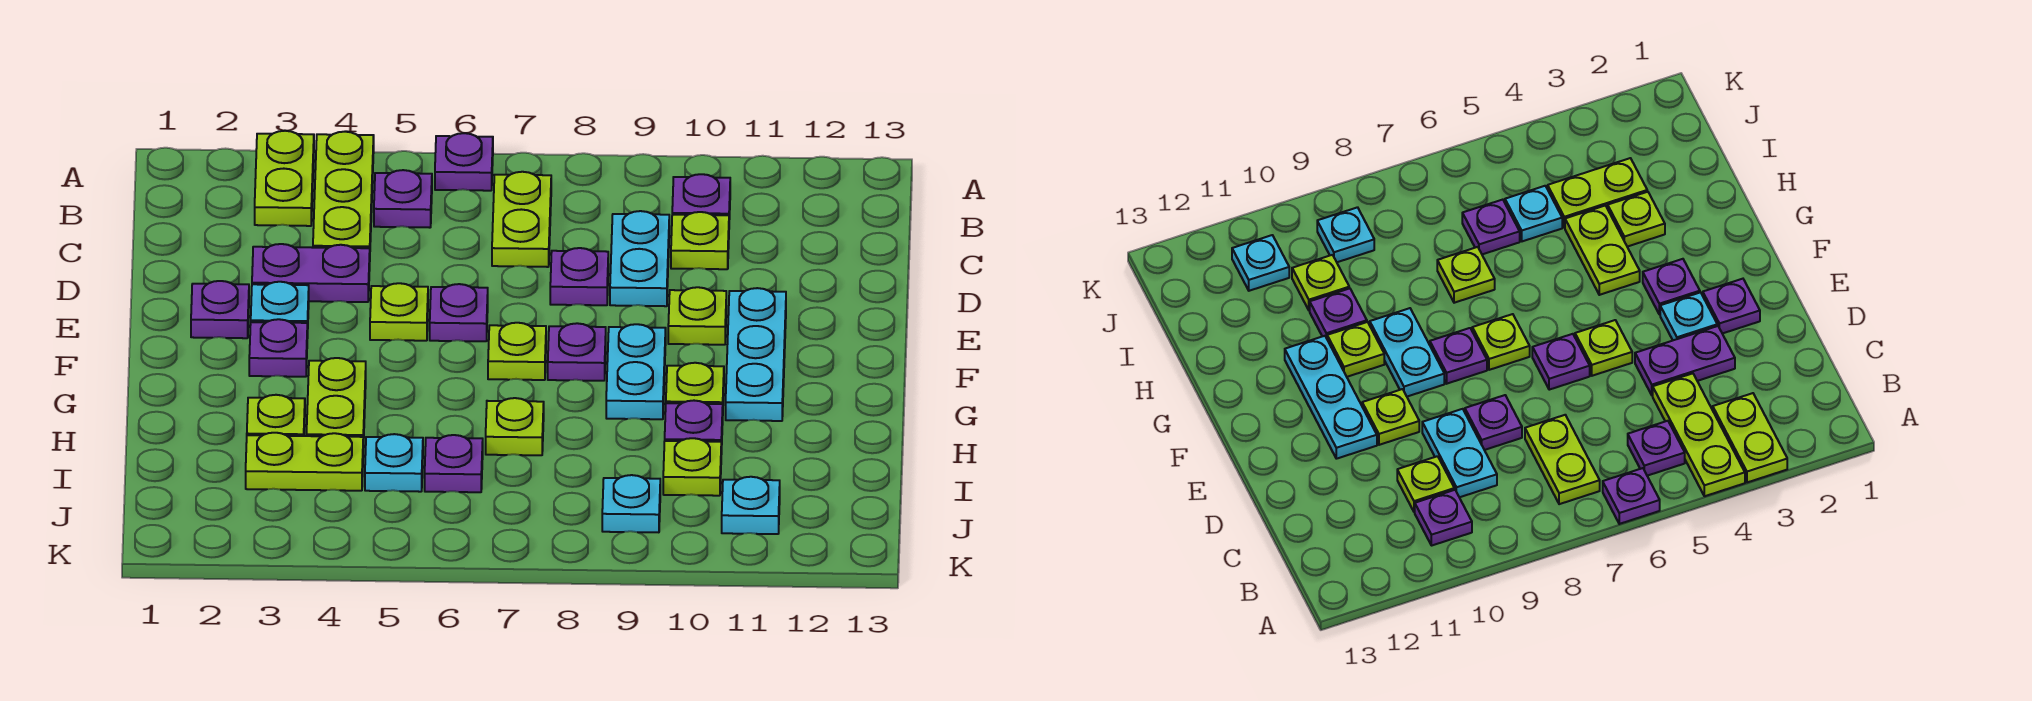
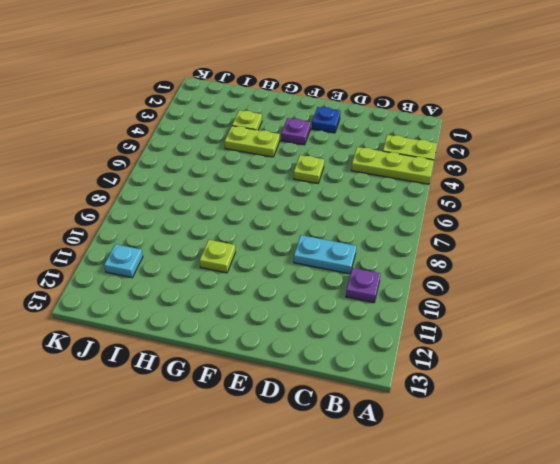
blue plate E2 level 1 -> purple plate E2 level 1
none -> purple plate A6 level 1
none -> purple plate B5 level 1
none -> lime plate B7:C7 level 1
none -> lime plate C10 level 1

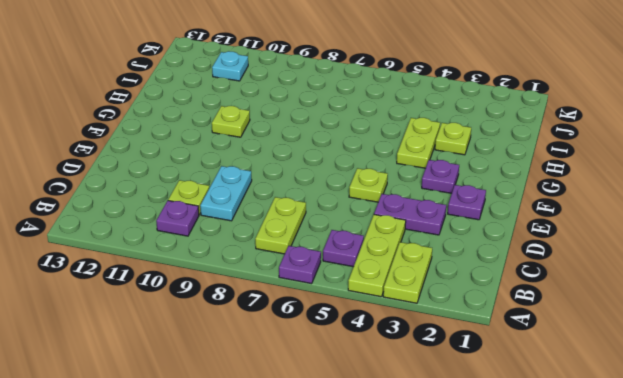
none -> purple plate D8 level 1
none -> cyan plate E3 level 1
none -> purple plate E6 level 1
none -> lime plate E10 level 1

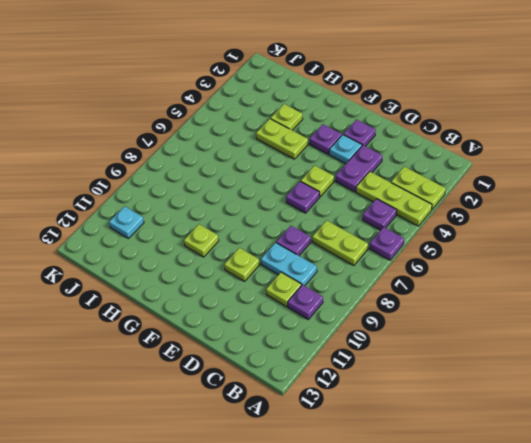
none -> cyan plate E11:G11 level 1
none -> lime plate F7 level 1
none -> purple plate F8 level 1
none -> cyan plate F9:G9 level 1

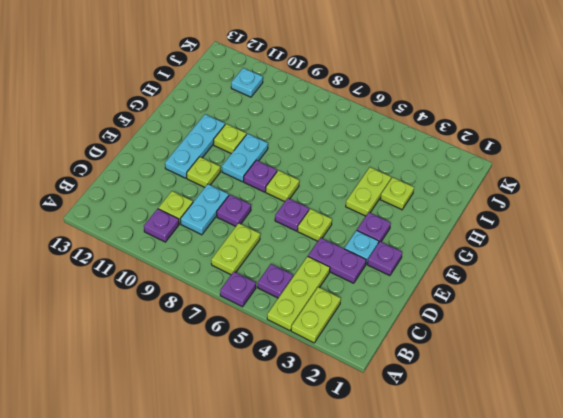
none -> lime plate H7 level 1
none -> purple plate H10 level 1
none -> lime plate I3:I4 level 1
none -> cyan plate I5 level 1

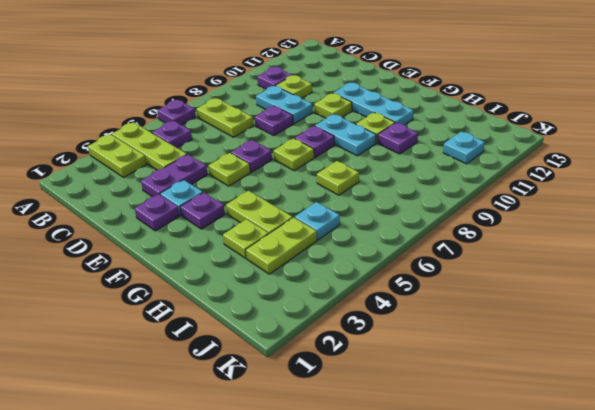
none -> purple plate I6 level 1
none -> lime plate I10 level 1
none -> cyan plate J9 level 1

